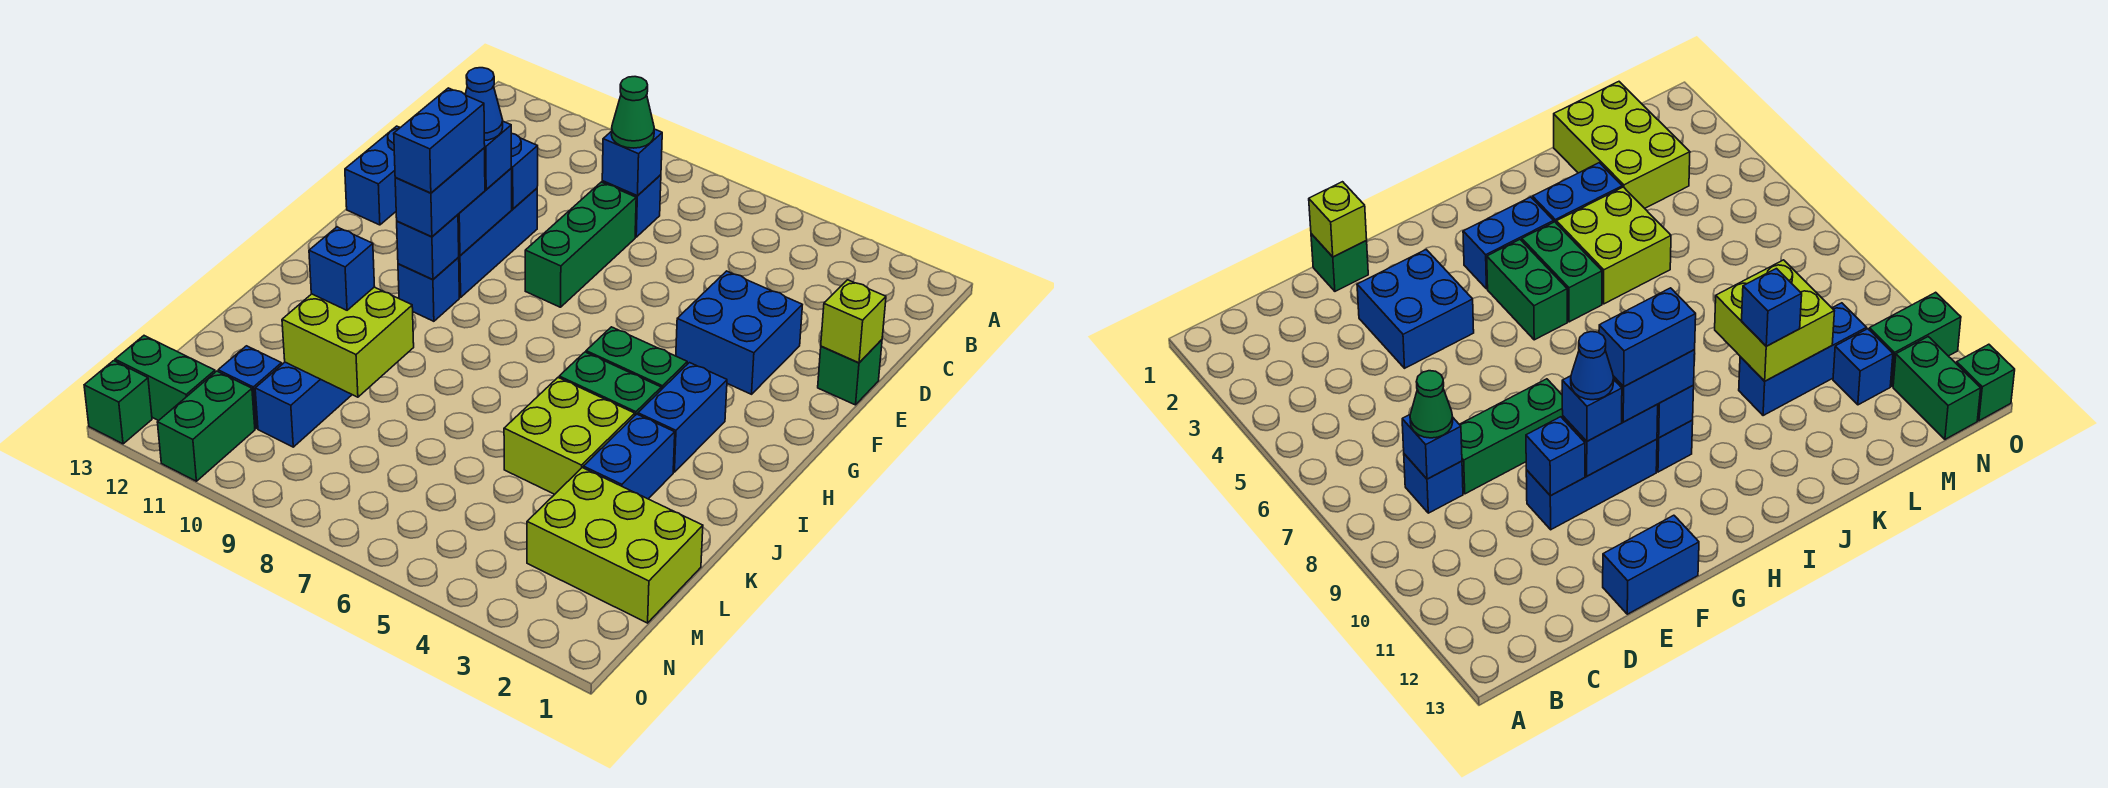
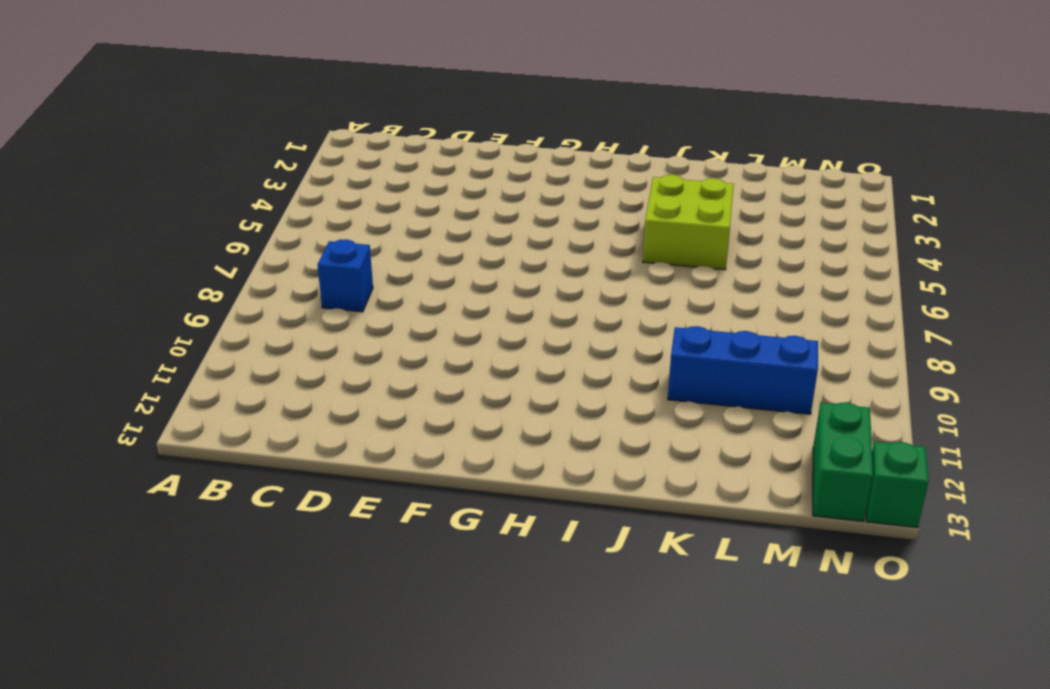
none -> green brick D8:F8 level 1
none -> green brick E1 level 1
none -> blue brick E3:F4 level 1
none -> blue brick E10:G10 level 1

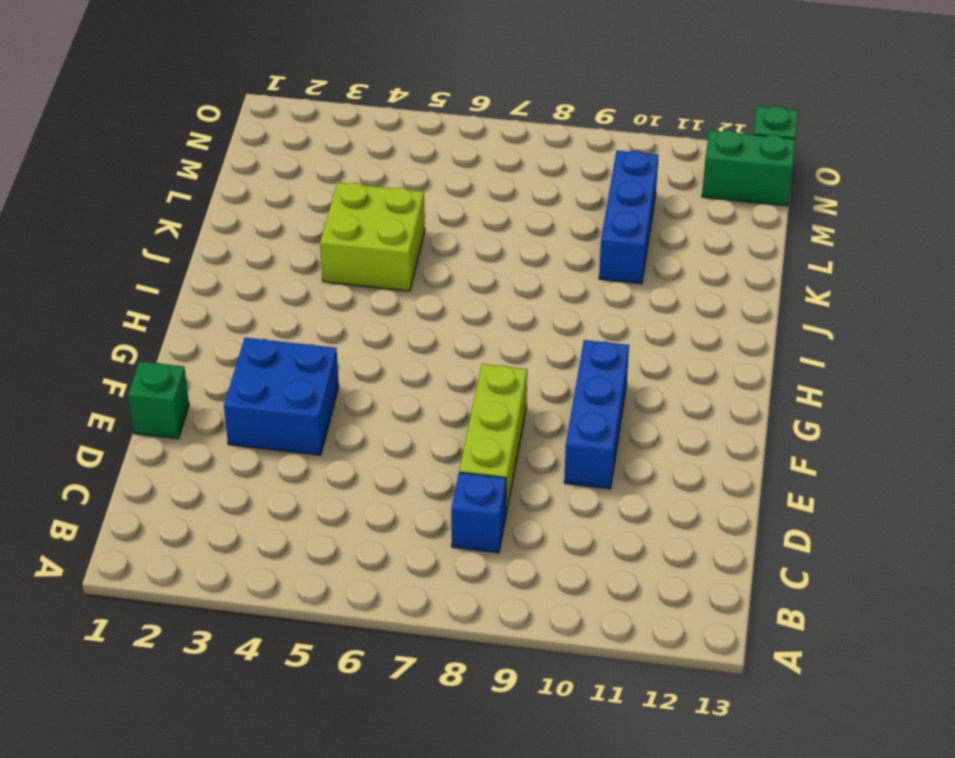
lime brick D8:F8 level 1 -> green brick D8:F8 level 1
none -> blue brick E13:F13 level 1
none -> blue brick H3:I3 level 1
none -> green brick H4:H5 level 1
none -> blue brick H10 level 1

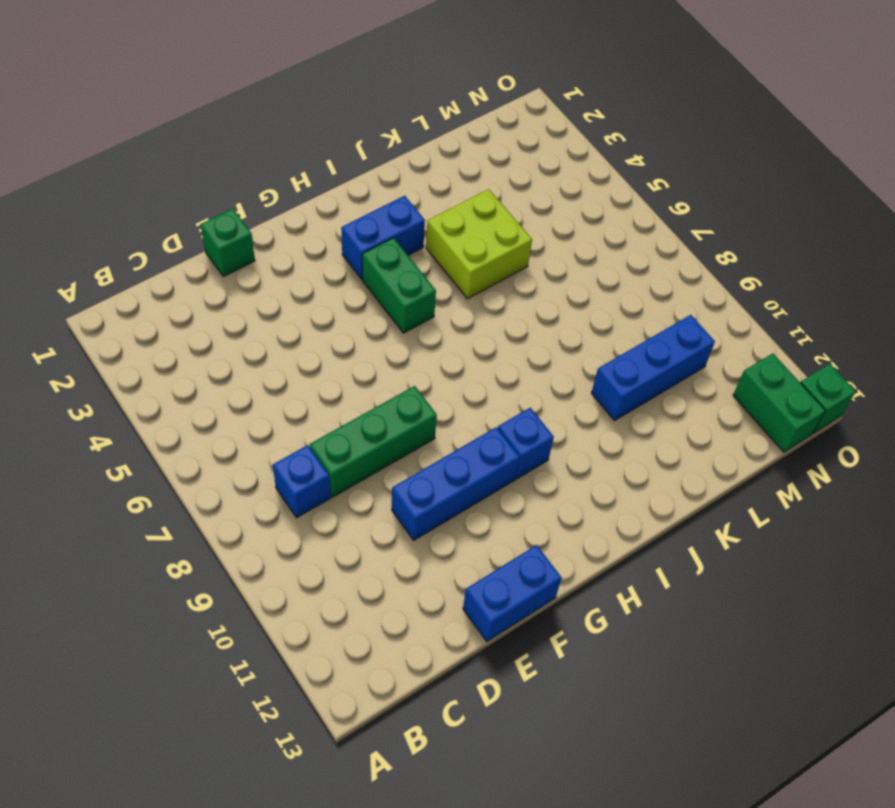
none -> blue brick E3:F4 level 1
none -> green brick I4:I5 level 1
none -> blue brick J3:K3 level 1
none -> lime brick L1:M3 level 1

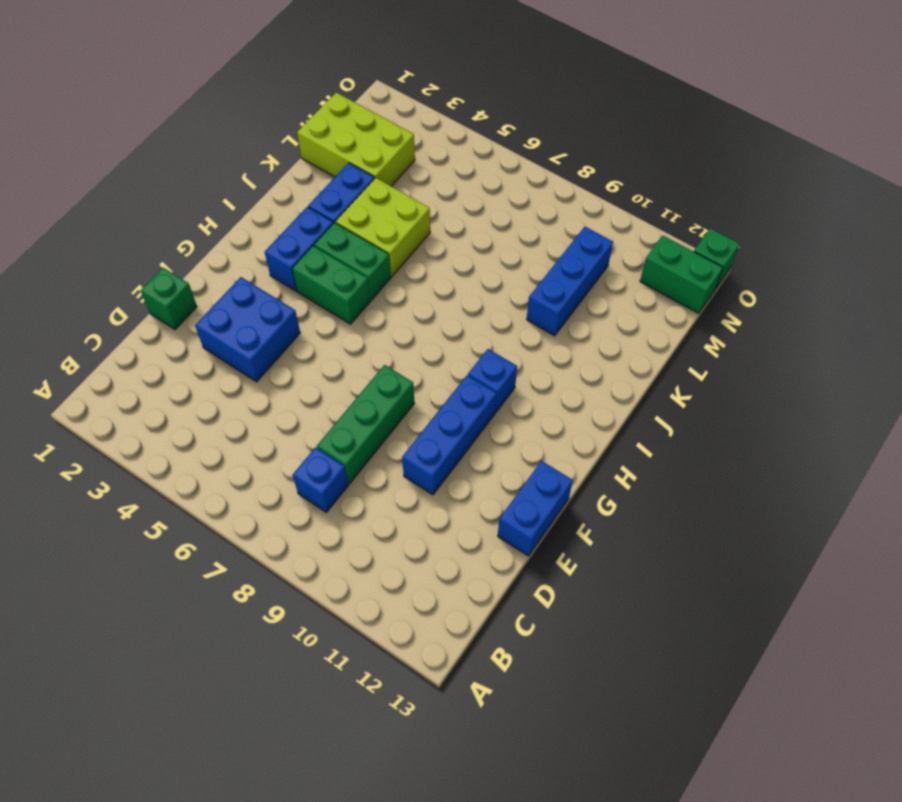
none -> blue brick M11 level 1
none -> green brick N11:O11 level 1
none -> blue brick C8 level 2
none -> lime brick E1 level 2

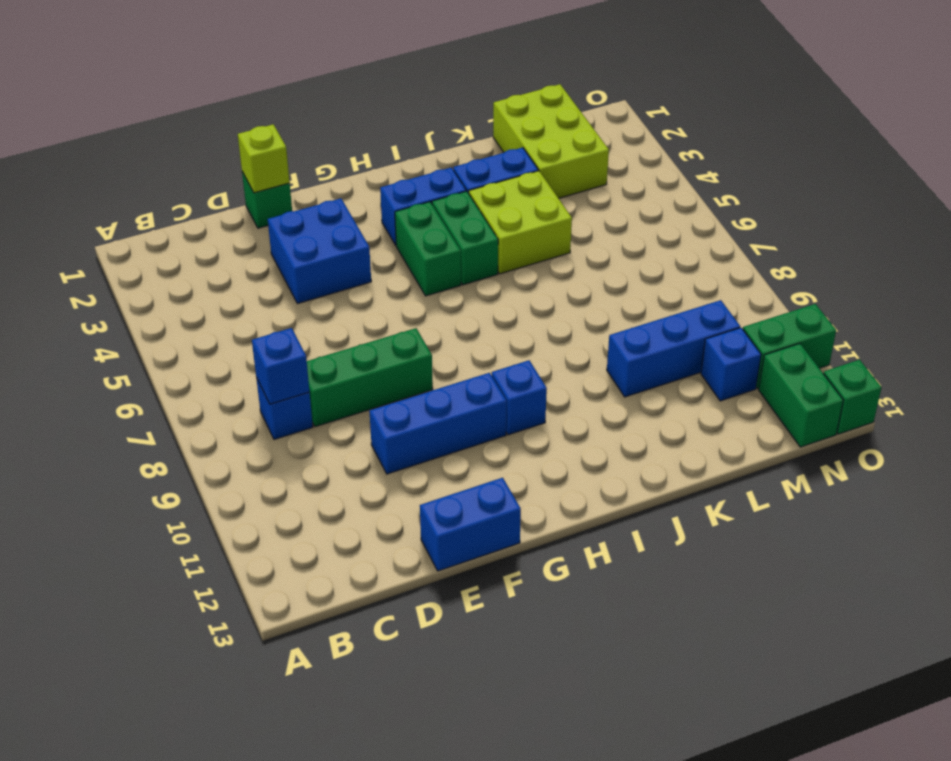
none -> blue brick E10 level 2
none -> blue brick F10:G10 level 2
none -> blue brick H10 level 2
none -> lime brick K9:L10 level 2

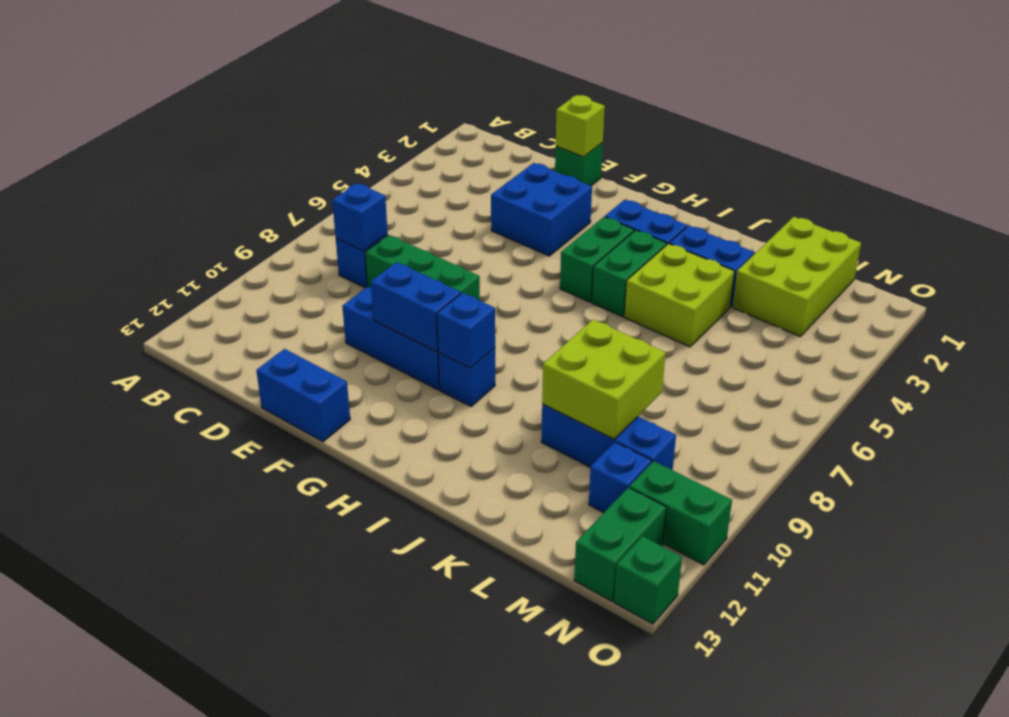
none -> blue brick E10 level 2
none -> green cone C8 level 3
none -> blue brick F10 level 3
none -> blue brick G10:H10 level 3

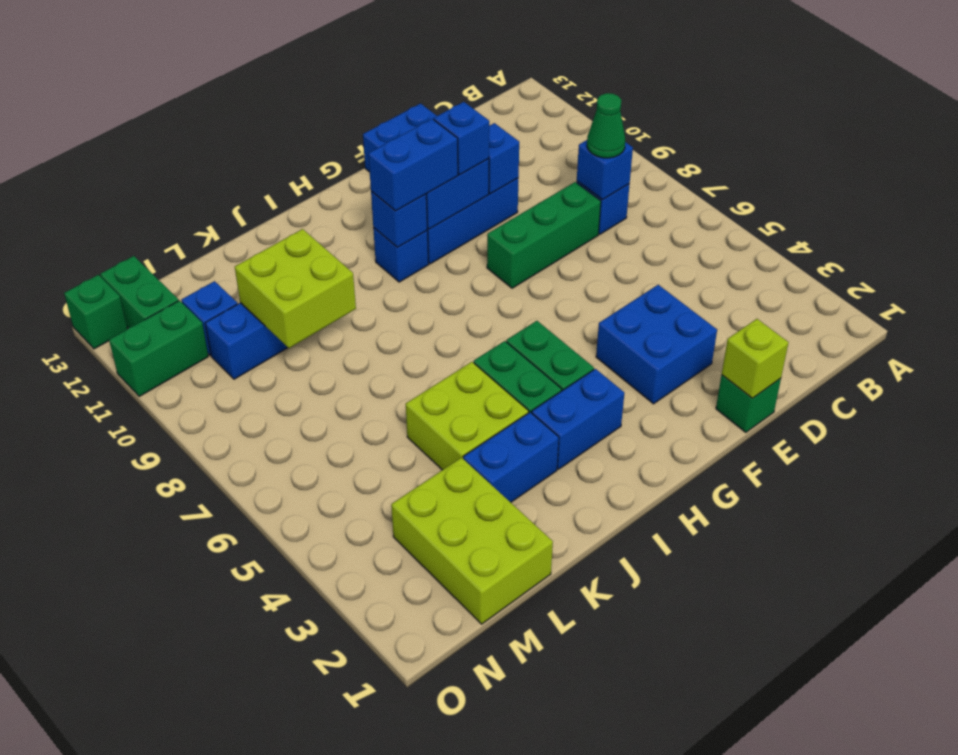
none -> blue brick K10 level 3
none -> blue cone F10 level 4
none -> blue brick G10:H10 level 4

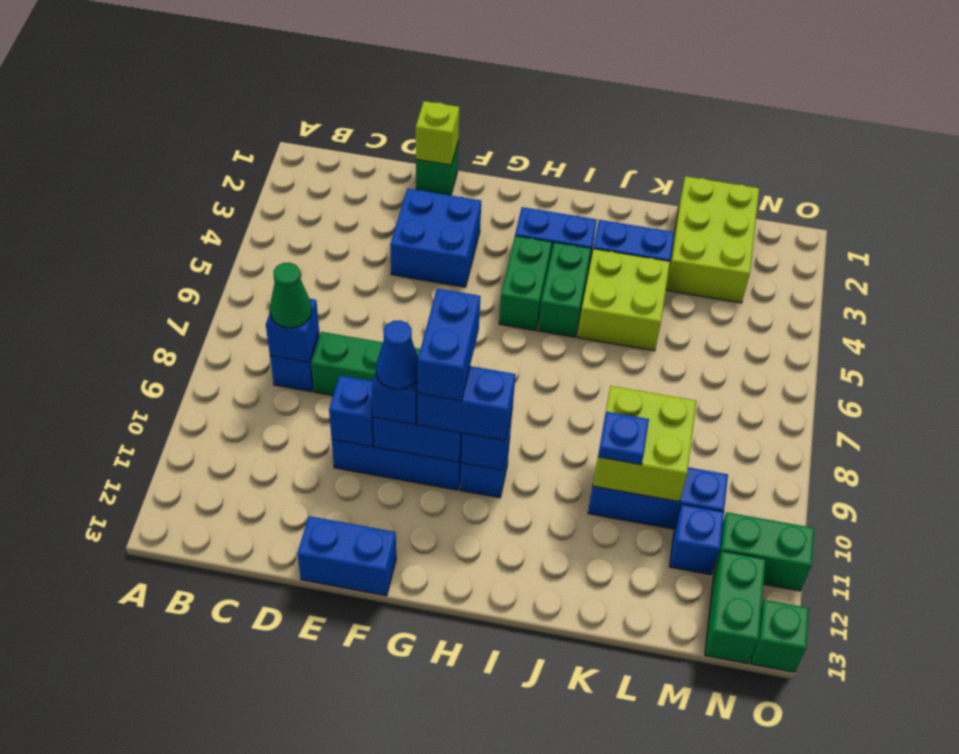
blue brick G9:G10 level 4 -> blue brick G10:H10 level 4
blue plate K10 level 3 -> blue brick K10 level 3

